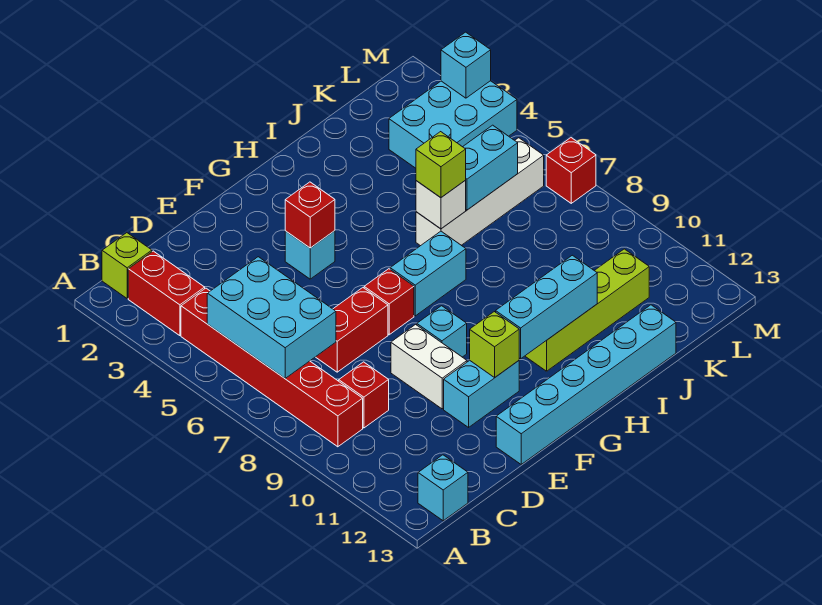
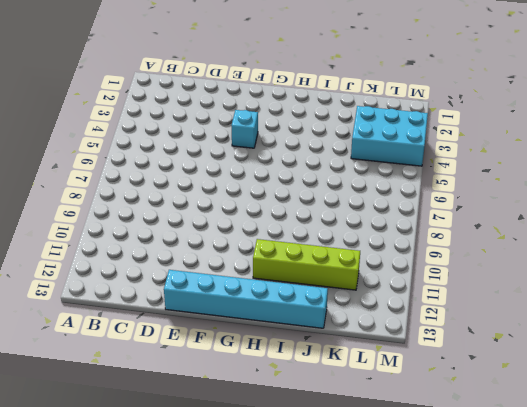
none -> lime brick B1 level 1
none -> red brick B2:B3 level 1
none -> red brick B4:B9 level 1

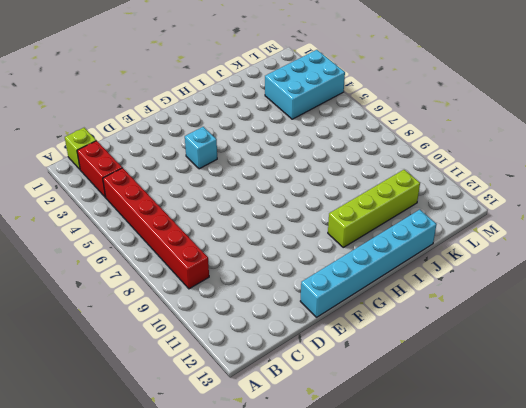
none -> cyan brick B13 level 1
none -> red brick C9 level 1
none -> red brick D7:E7 level 1

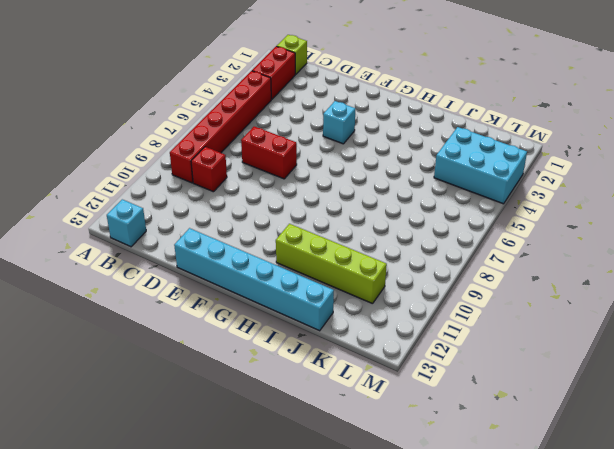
none -> white brick E9:E10 level 1
none -> cyan brick E11:F11 level 1
none -> red brick F7 level 1

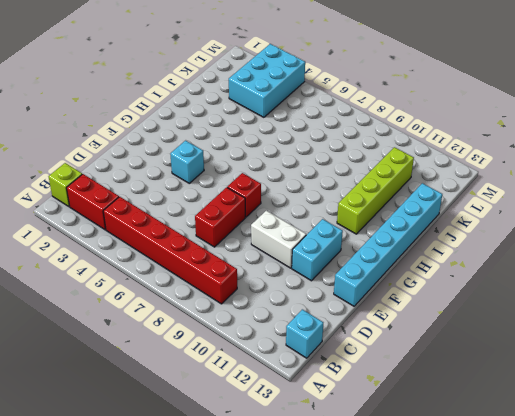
none -> red brick C9 level 1
none -> cyan brick F9 level 1
none -> cyan brick G7:H7 level 1

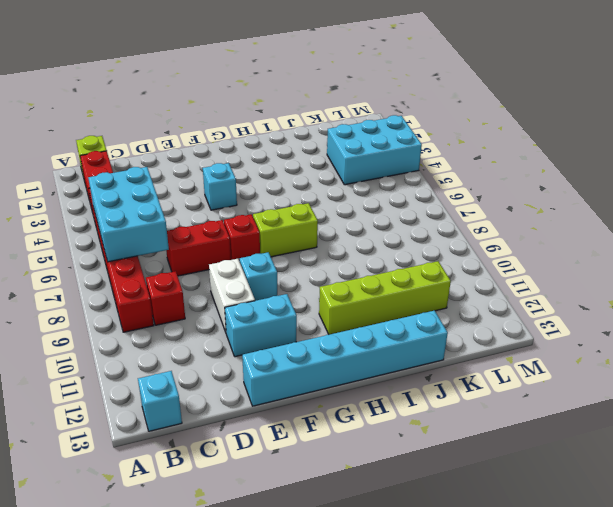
lime brick G7:H7 level 1 -> cyan brick G7:H7 level 1
none -> white brick I6:L6 level 1
none -> red brick M7 level 1
none -> red brick F4 level 2

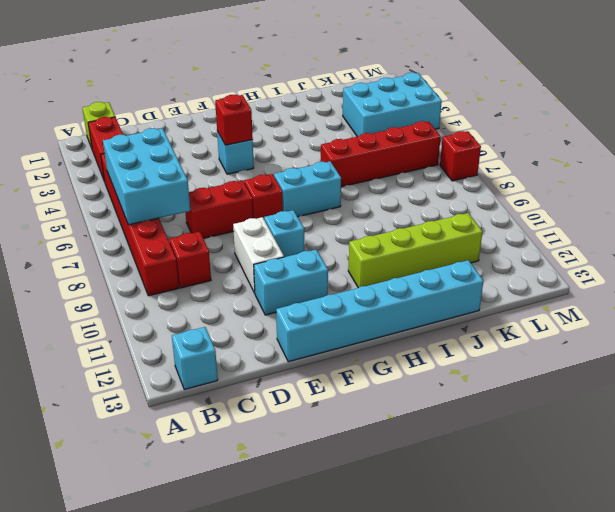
red brick I6:L6 level 1 -> white brick I6:L6 level 1
none -> lime brick F11 level 2
none -> cyan brick G11:I11 level 2
none -> white brick I6 level 2

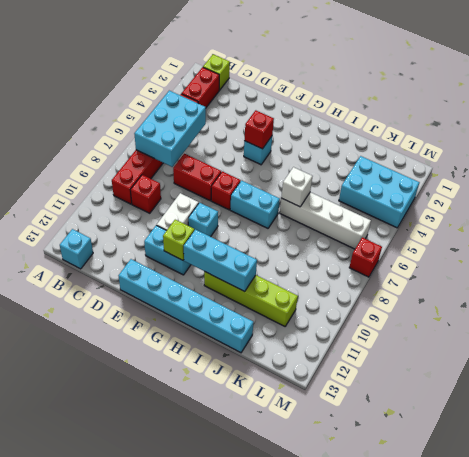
none -> cyan brick J6:K6 level 2
none -> cyan brick M3 level 2
none -> lime brick I6 level 3

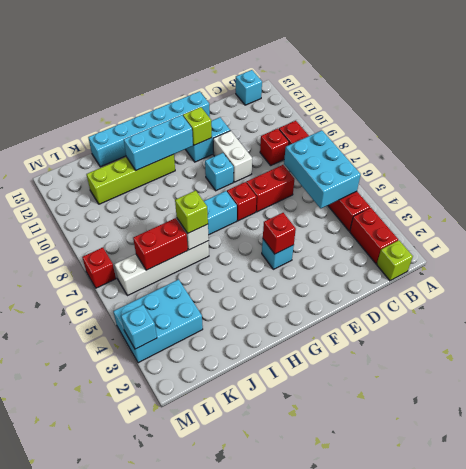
red brick J6:K6 level 2 -> cyan brick J6:K6 level 2

